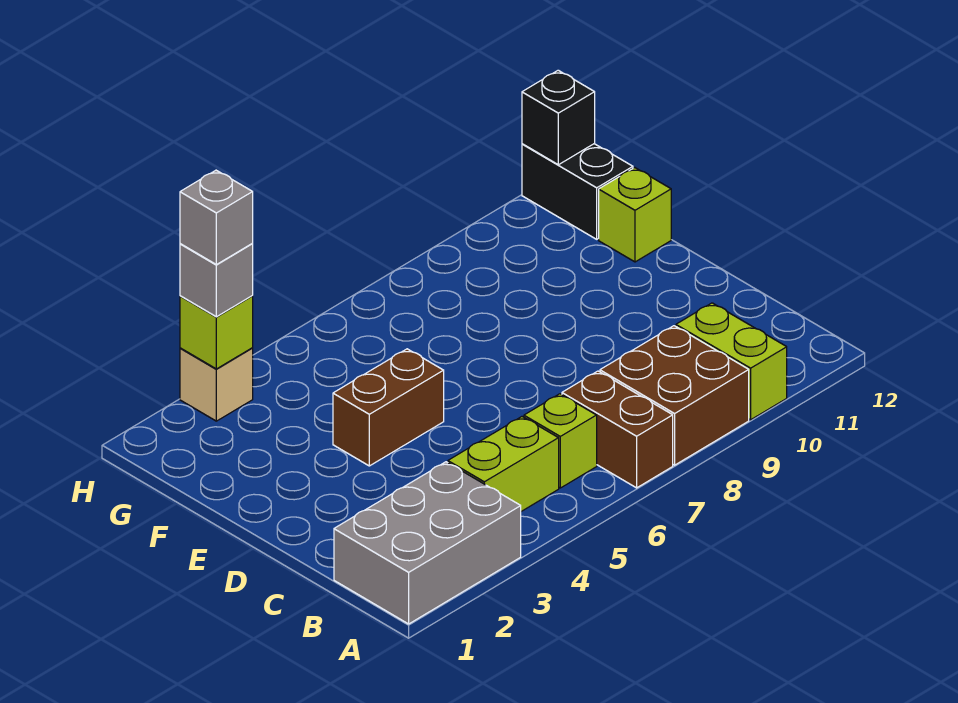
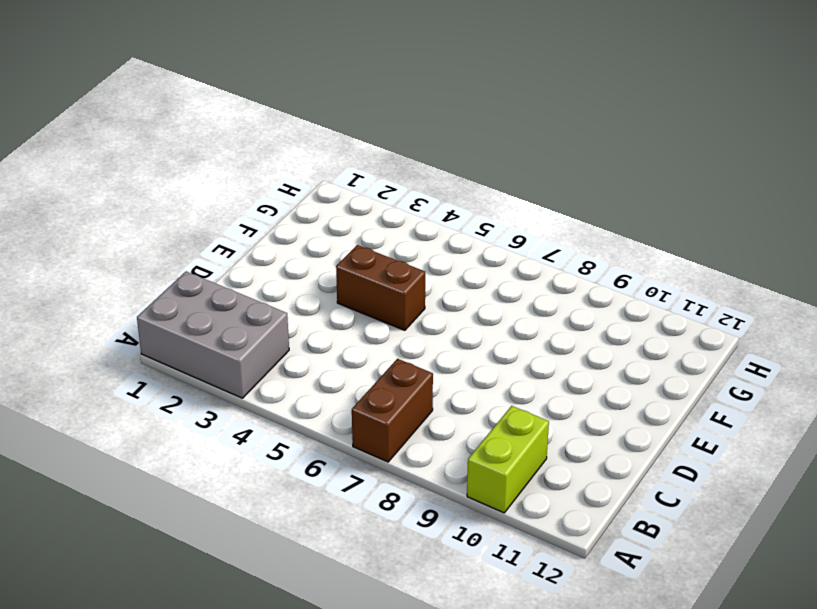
none -> brown brick A8:B9 level 1
none -> lime brick B4:B5 level 1
none -> lime brick B6 level 1

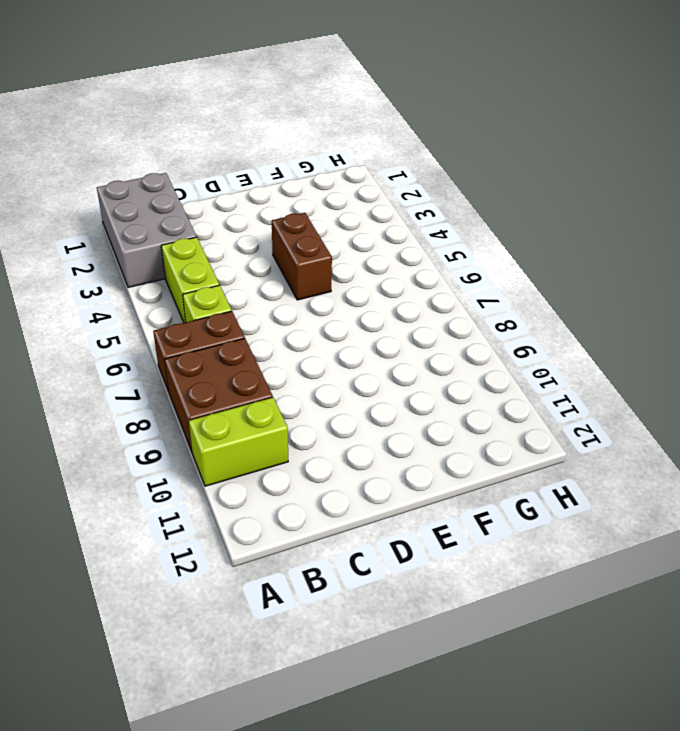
none -> lime brick F12 level 1
none -> black brick G12:H12 level 1
none -> tan brick H3 level 1

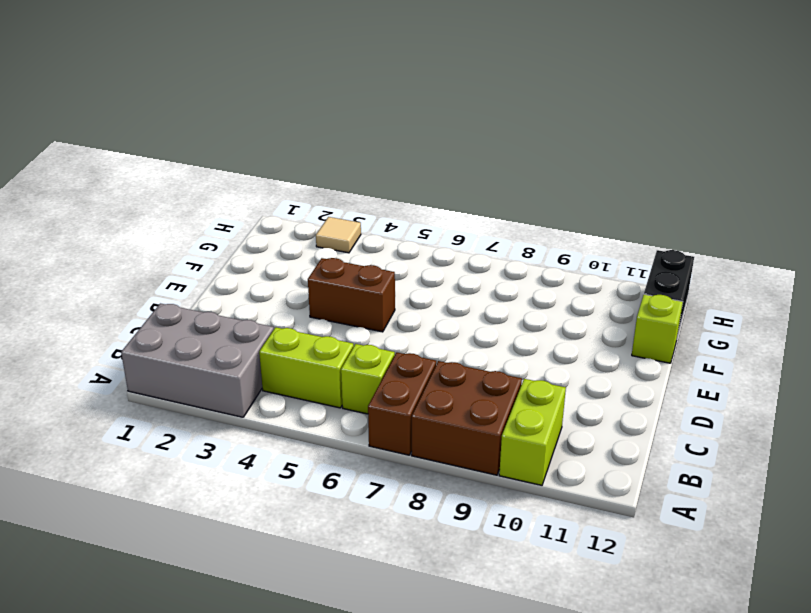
tan tile H3 level 1 -> tan brick H3 level 1
none -> lime brick H3 level 2
none -> black brick H12 level 2
none -> grey brick H3 level 3

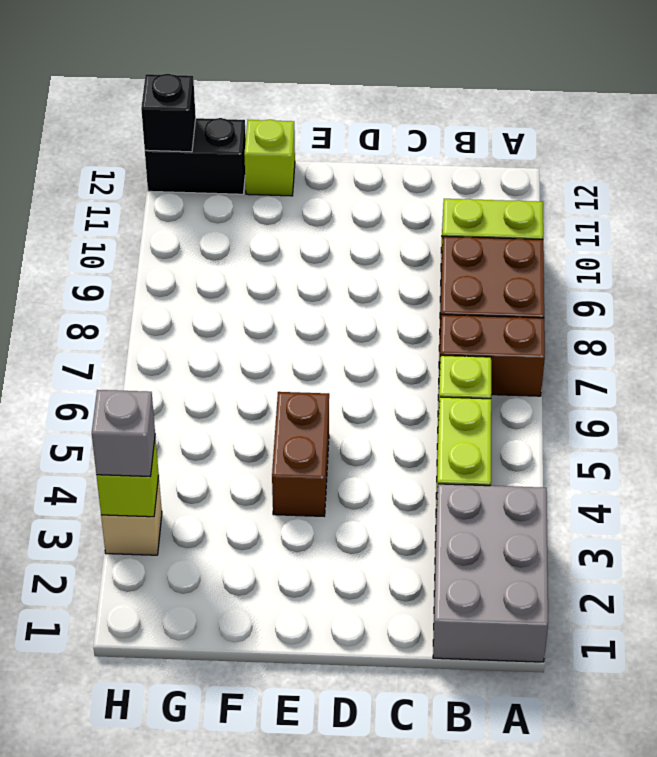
none -> grey brick H3 level 4

